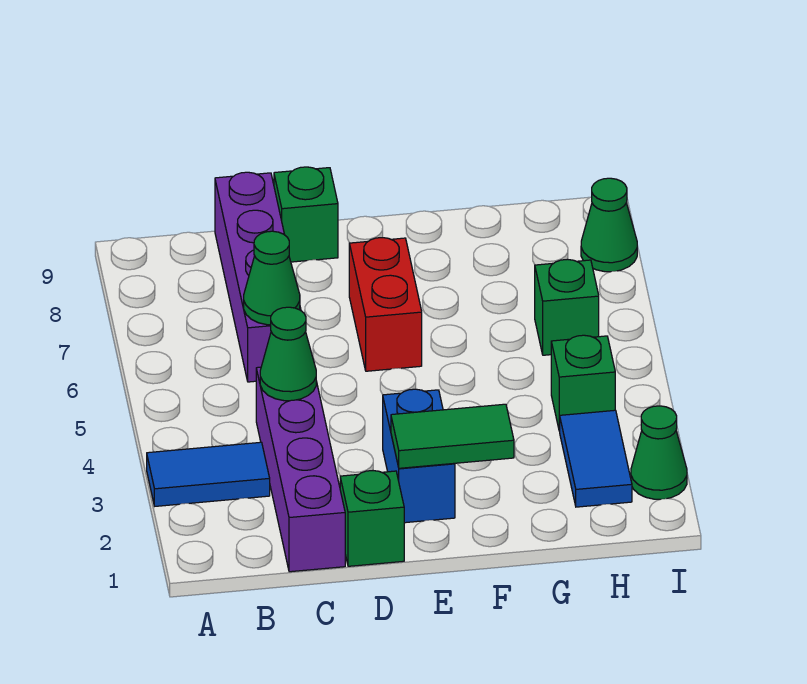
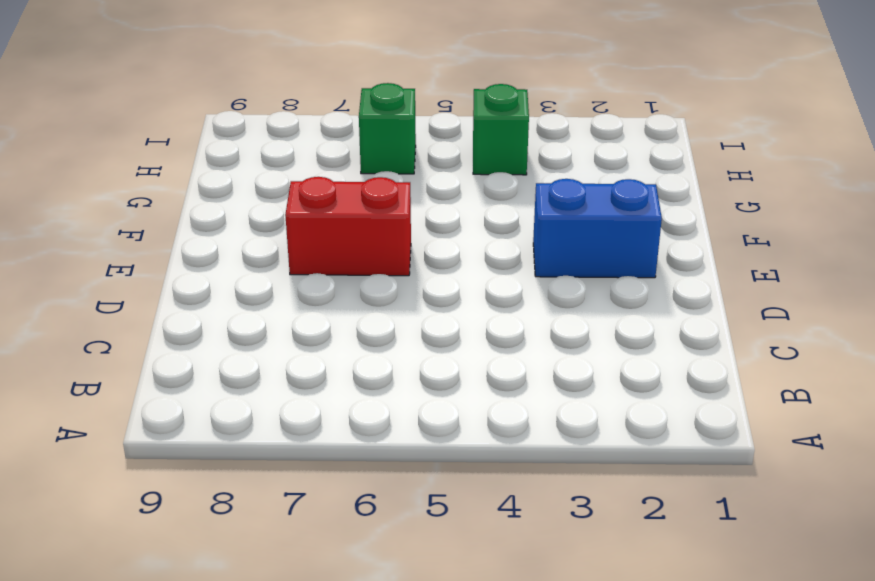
none -> blue tile A3:B3 level 1
none -> purple brick C1:C4 level 1
none -> purple brick C6:C9 level 1

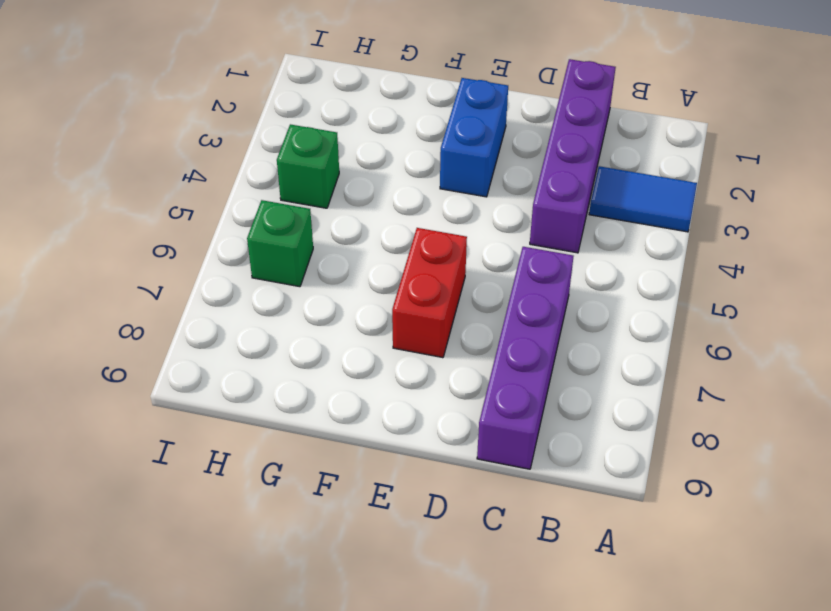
none -> green brick D1 level 1
none -> green brick D9 level 1
none -> blue tile H2:H3 level 1

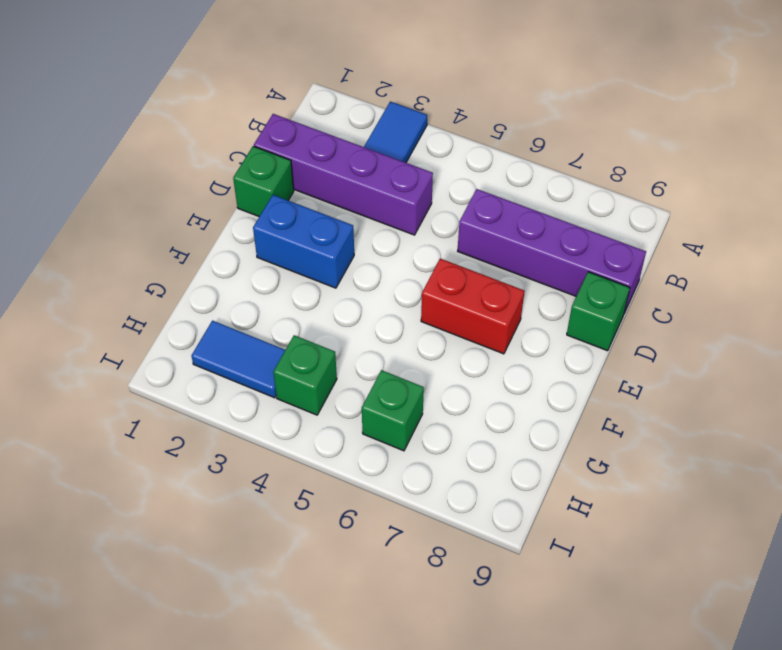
none -> green cone I2 level 1
none -> green cone I8 level 1
none -> green cone C4 level 2

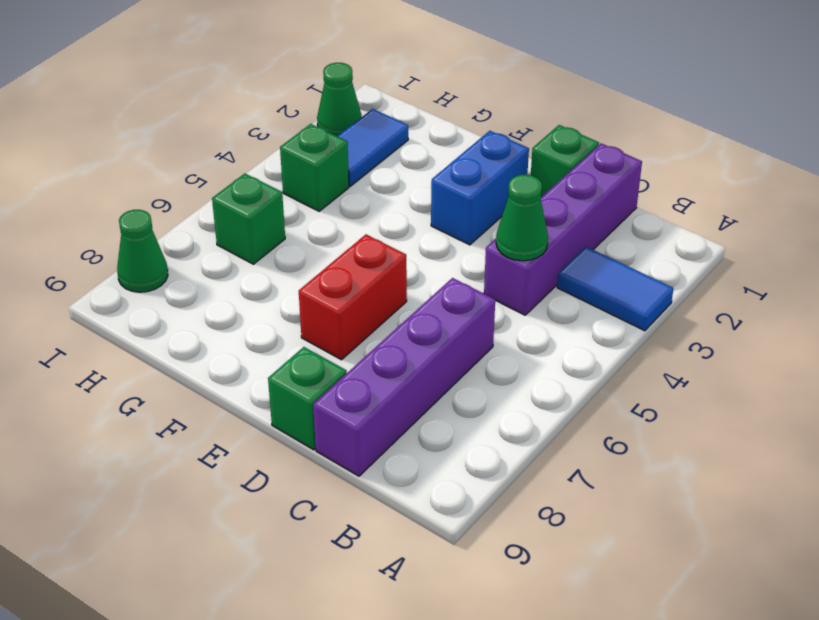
none -> green cone C6 level 2
none -> green tile E2:F2 level 2

